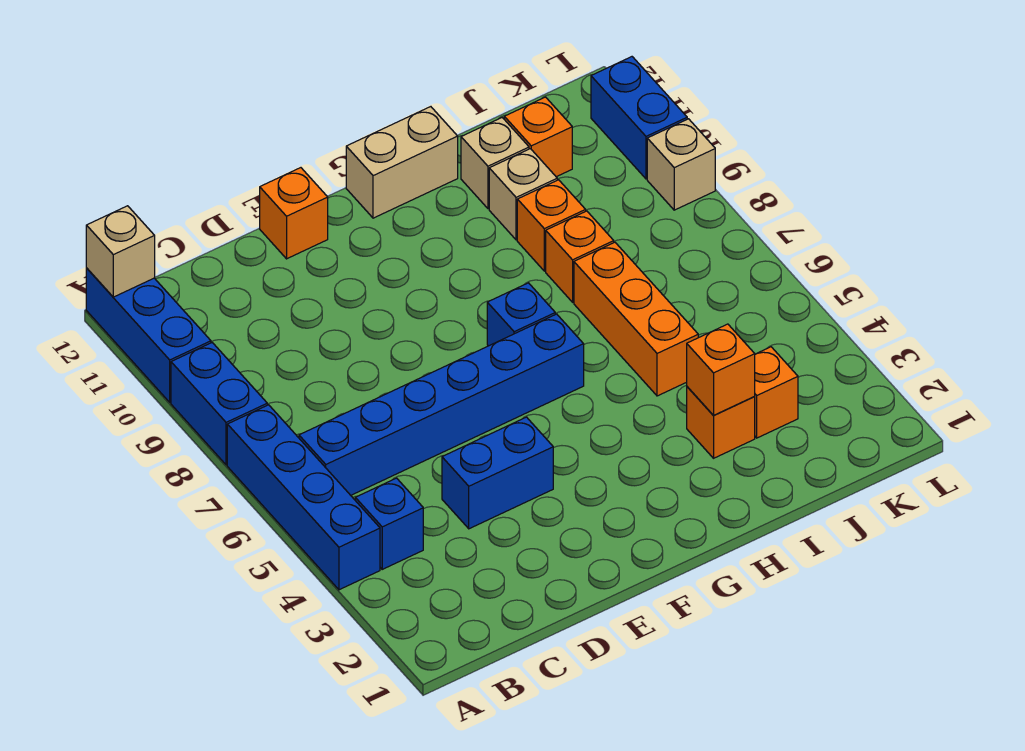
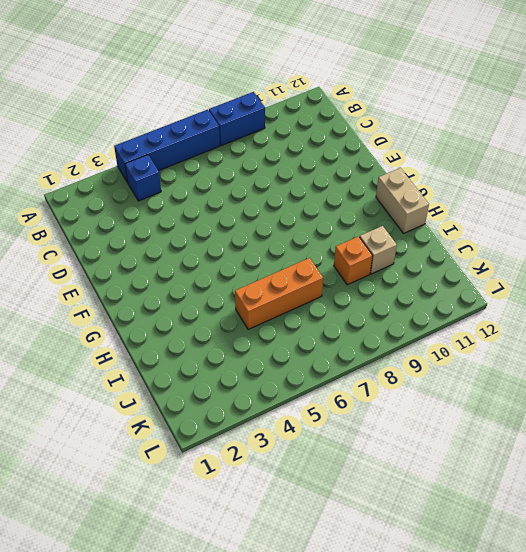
none -> blue brick A10:A12 level 1
none -> blue brick B6:G6 level 1
none -> blue brick D4:E4 level 1

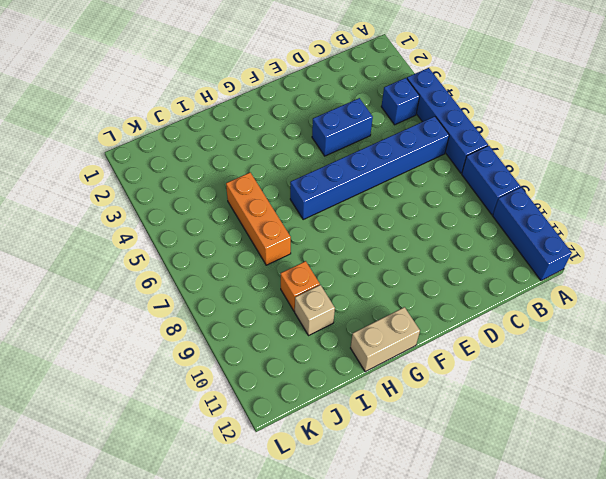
none -> orange brick E12 level 1
none -> blue brick G7 level 1
none -> orange brick I3 level 1

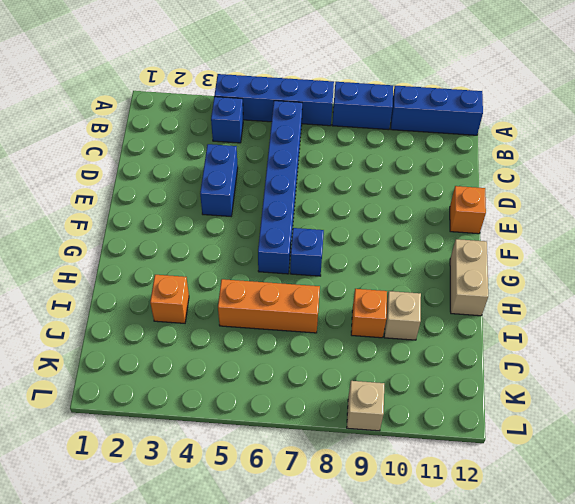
none -> orange brick I8 level 1
none -> tan brick I11 level 1
none -> orange brick J3 level 1

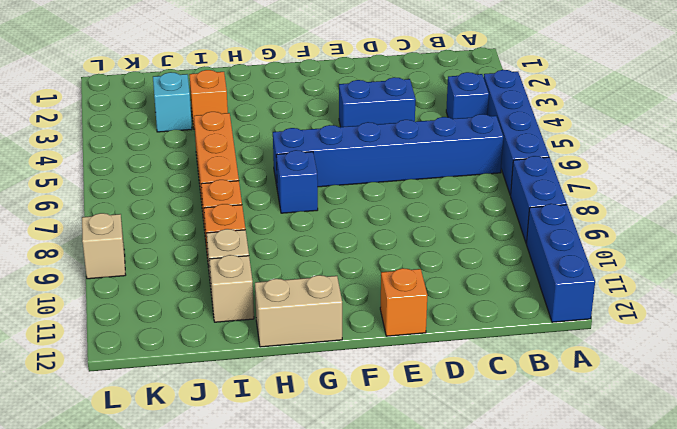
cyan brick J3 level 1 -> orange brick J3 level 1
none -> orange brick J11 level 1
none -> blue brick L10:L11 level 1
none -> tan brick A12 level 2

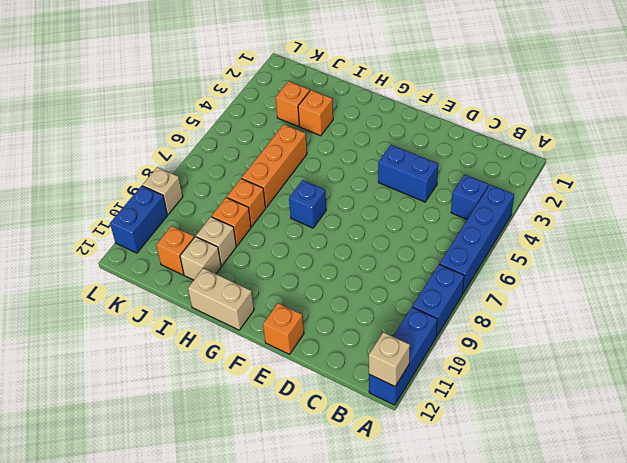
none -> blue brick B6:G6 level 1
none -> orange brick I3 level 2

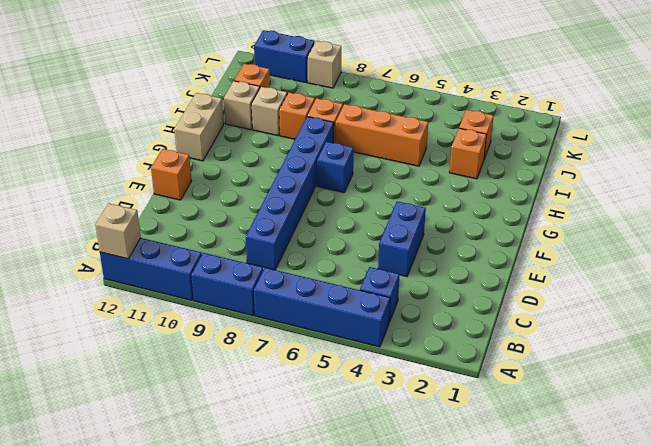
blue brick C8:H8 level 1 -> blue brick B6:G6 level 1
none -> orange brick I3 level 2

